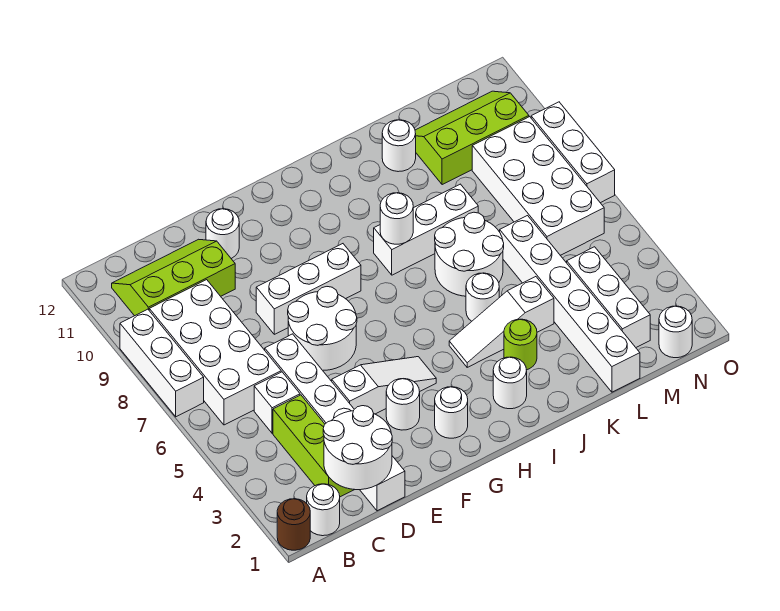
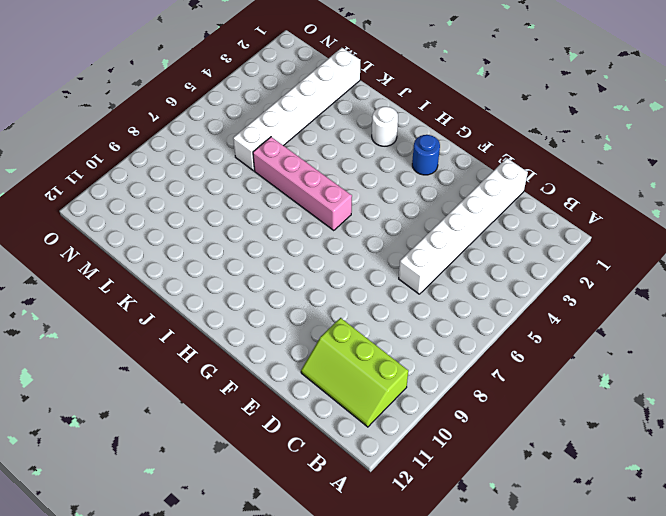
blue round brick G2 level 1 -> white round brick G2 level 1
pink brick H6:K6 level 1 -> white round brick J6:K7 level 1
none -> brown round brick A1 level 1
none -> white brick A7:A9 level 1
none -> white round brick B1 level 1

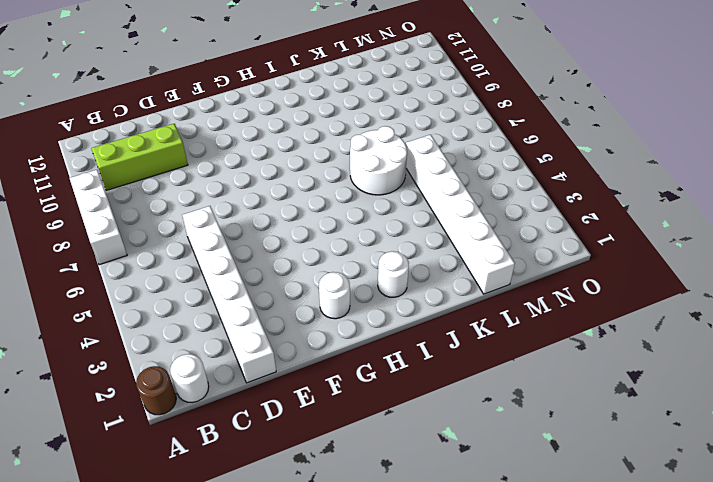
none -> white brick B6:C9 level 1
none -> lime brick C2:C4 level 1
none -> white brick C5 level 1

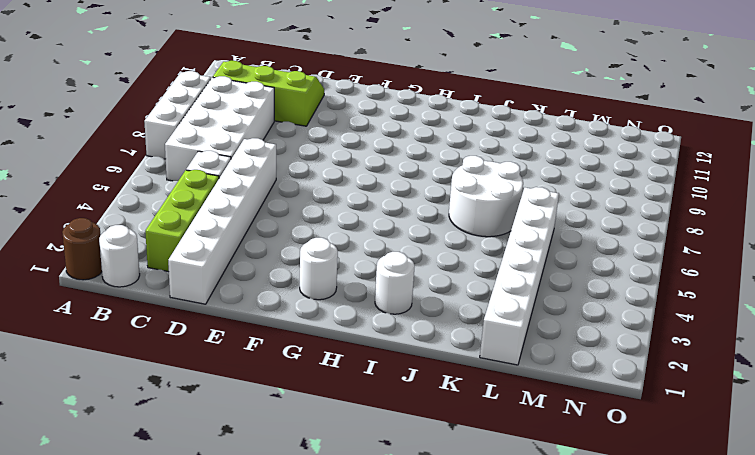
none -> white slope E4:G4 level 1 top E
none -> white round brick E6:F7 level 1
none -> white brick E8:G8 level 1

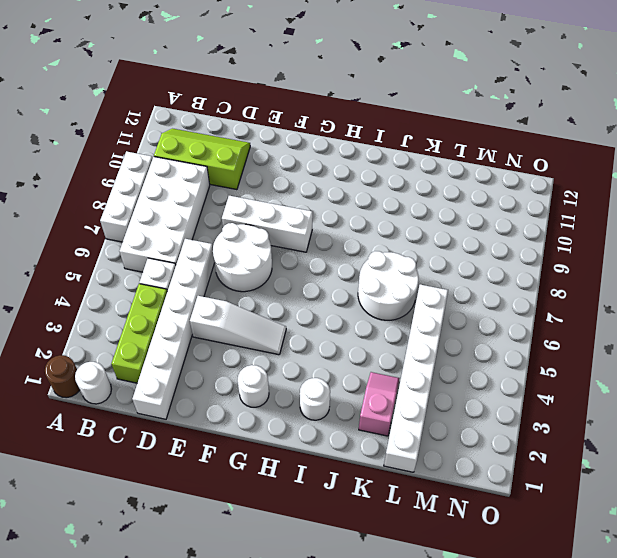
pink slope K2:K3 level 1 top 2 -> none
none -> white round brick E11 level 1
none -> white round brick F3 level 1
none -> white slope I4:K4 level 1 top K

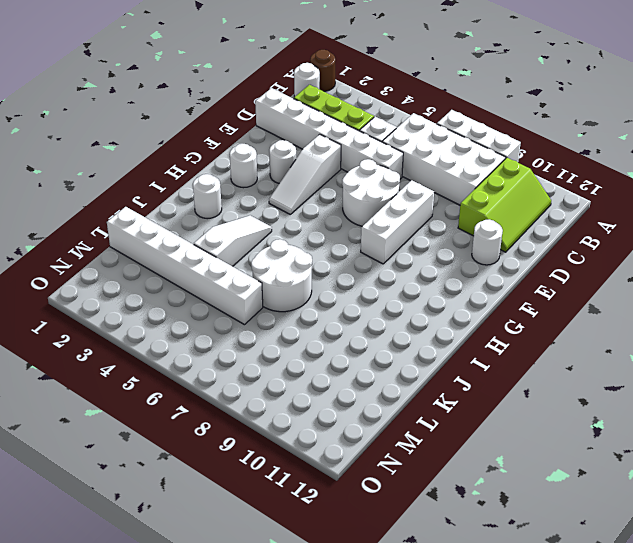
none -> white brick I8:K8 level 1
none -> lime round brick J3 level 1
none -> white round brick J5 level 1

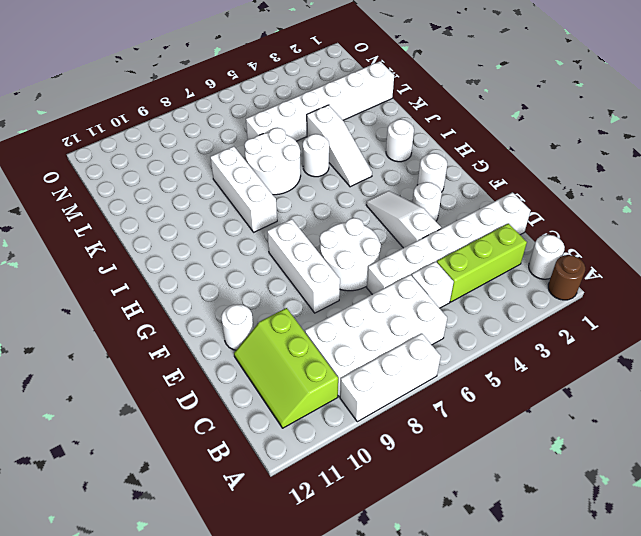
none -> lime round brick J3 level 1
none -> white round brick K11 level 1
none -> lime slope L10:N11 level 1 top 10

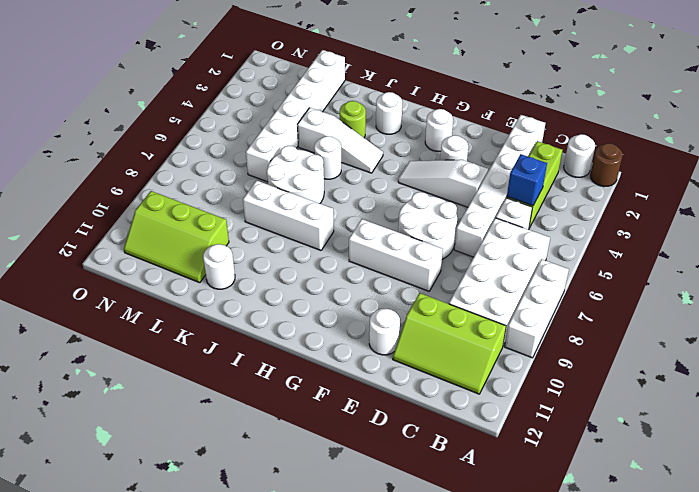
blue brick C4 level 2 -> none
none -> white brick M2:M4 level 1
none -> white brick M6:N9 level 1
none -> white round brick N1 level 1

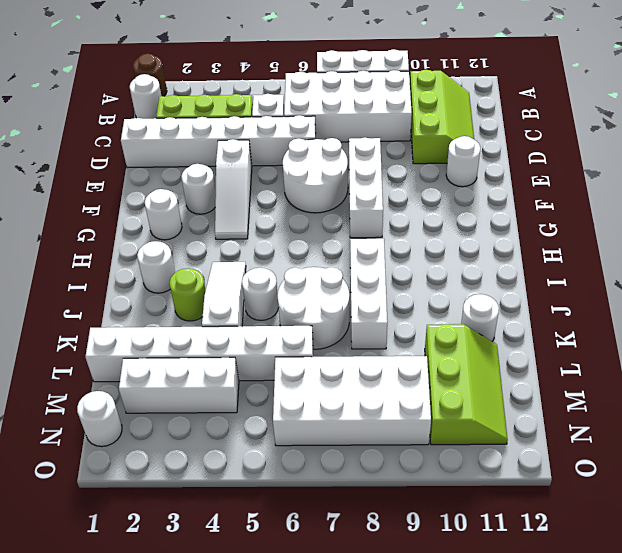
none -> white brick O7:O9 level 1
none -> white round brick C1:D2 level 2
none -> white round brick I8 level 2

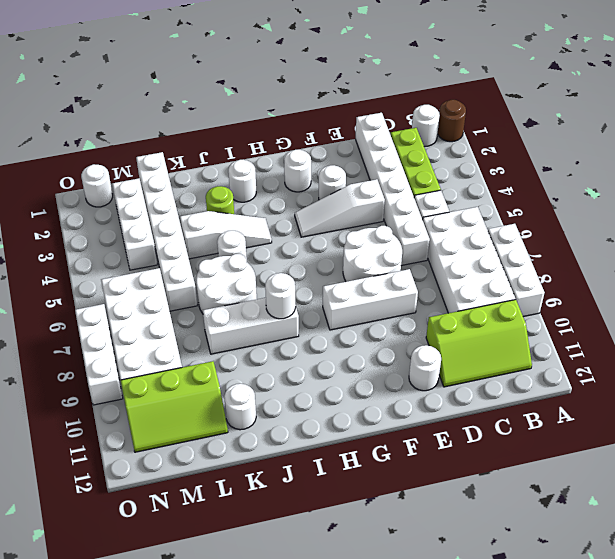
none -> white round brick C1:D2 level 2

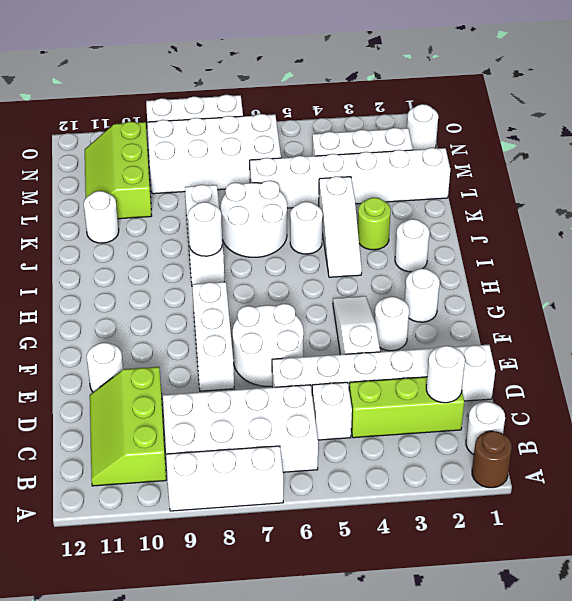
white round brick C2 level 2 -> white round brick C1:D2 level 2

